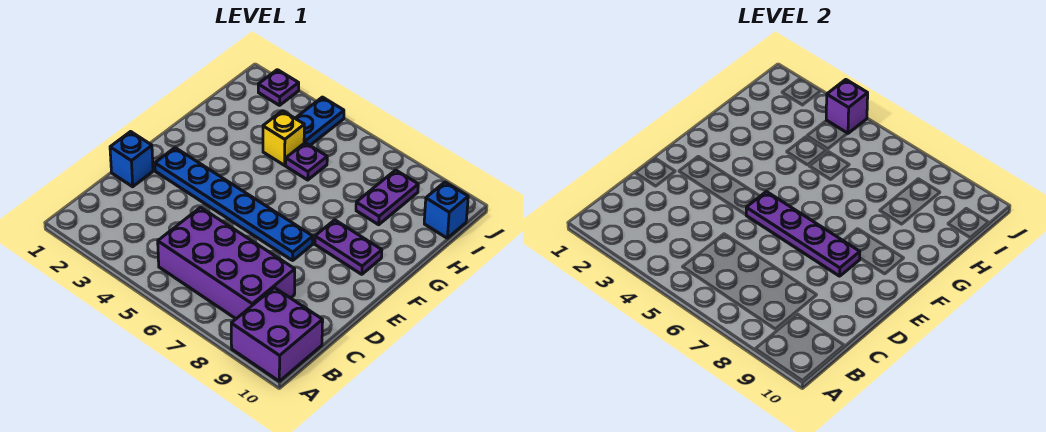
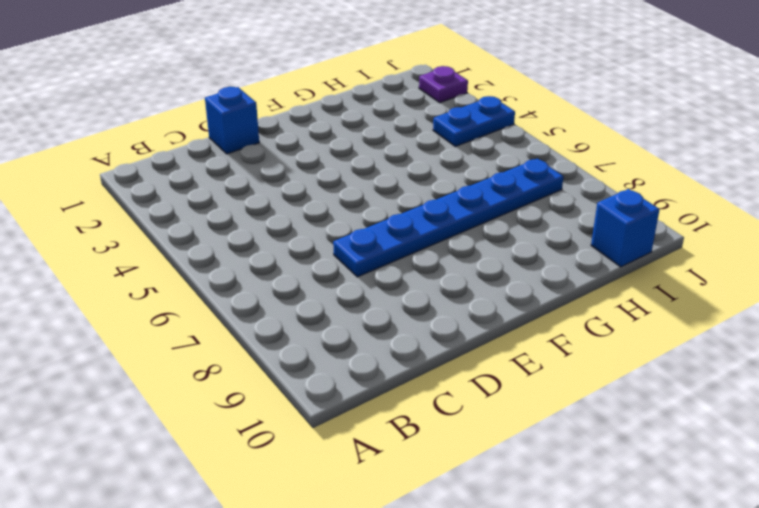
blue plate D7:I7 level 1 -> blue plate E2:E7 level 1
none -> purple brick A9:B10 level 1
none -> purple brick B5:C8 level 1
none -> purple plate F8:F9 level 1

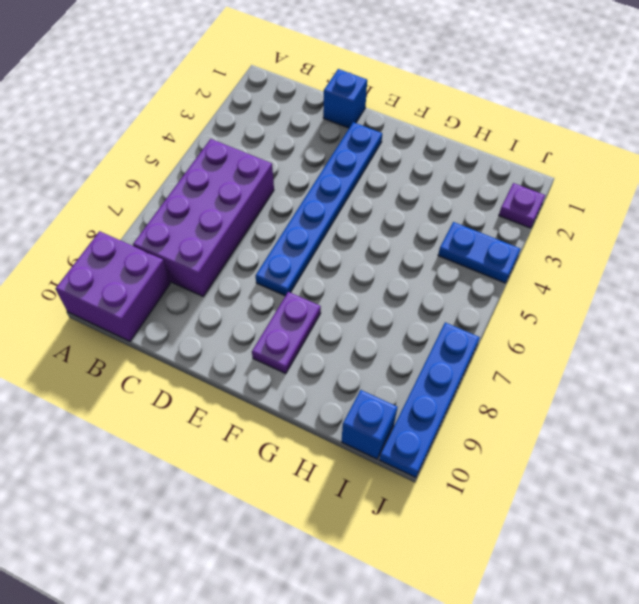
blue plate J7:J10 level 1 -> none
none -> yellow brick H4 level 1
none -> purple plate H5 level 1
none -> purple plate H8:I8 level 1

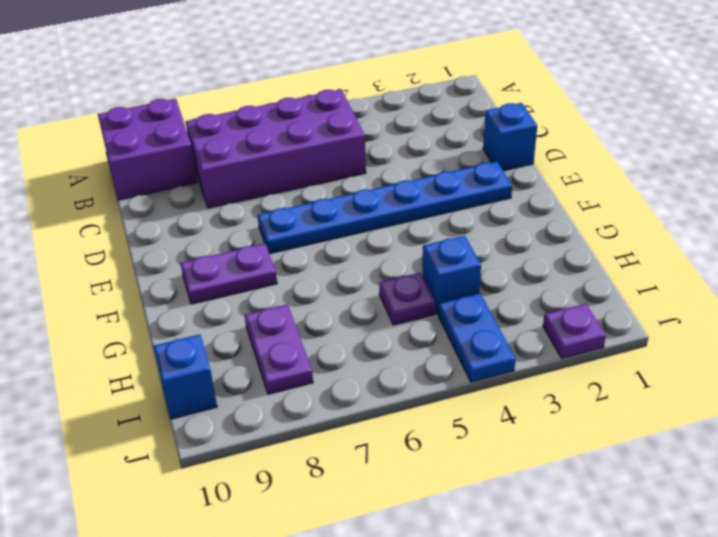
blue brick H4 level 1 -> yellow brick H4 level 1
none -> purple plate E5:E8 level 2
none -> purple brick J4 level 2

